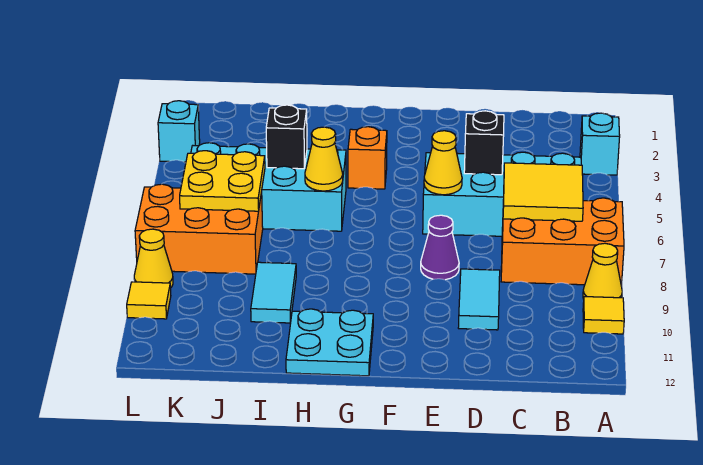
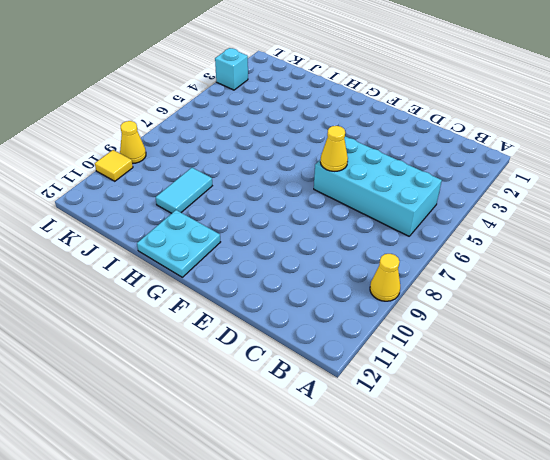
none -> cyan brick A3 level 1
none -> orange brick A7:C8 level 1
none -> yellow tile A10 level 1

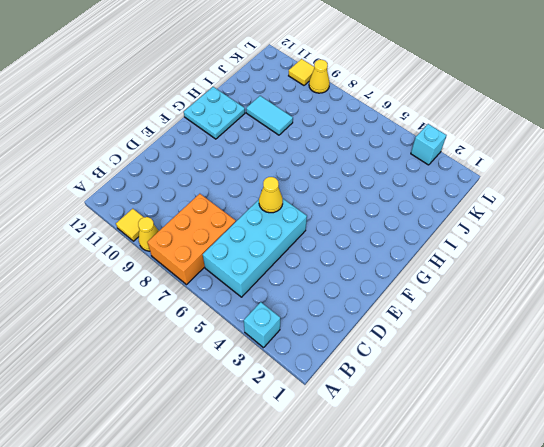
none -> cyan tile D9:D10 level 1
none -> purple cone E8 level 1
none -> orange brick G4 level 1

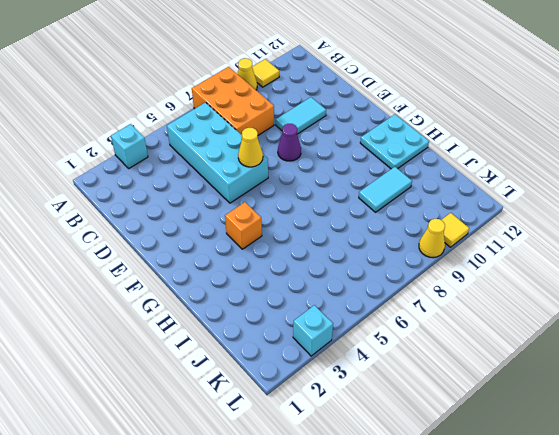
none -> cyan brick H5:K6 level 1
none -> orange brick J7:L8 level 1
none -> yellow tile B6:C7 level 2

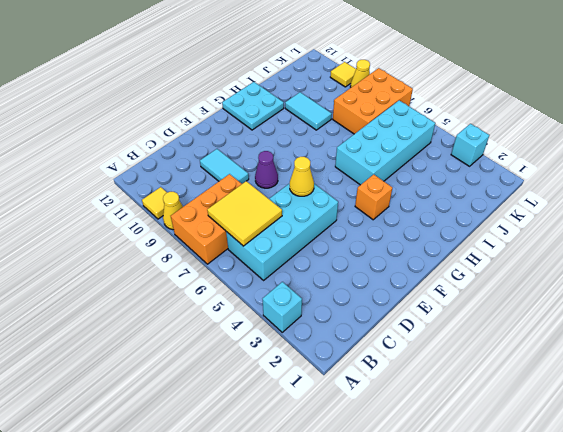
none -> black brick D5 level 2
none -> yellow cone H6 level 2
none -> black brick I5 level 2

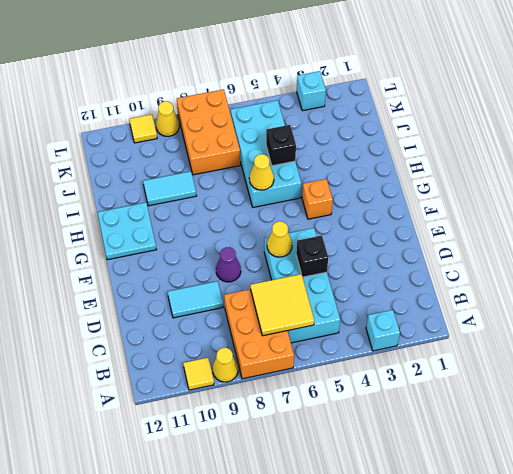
none -> yellow plate J6:K7 level 2

